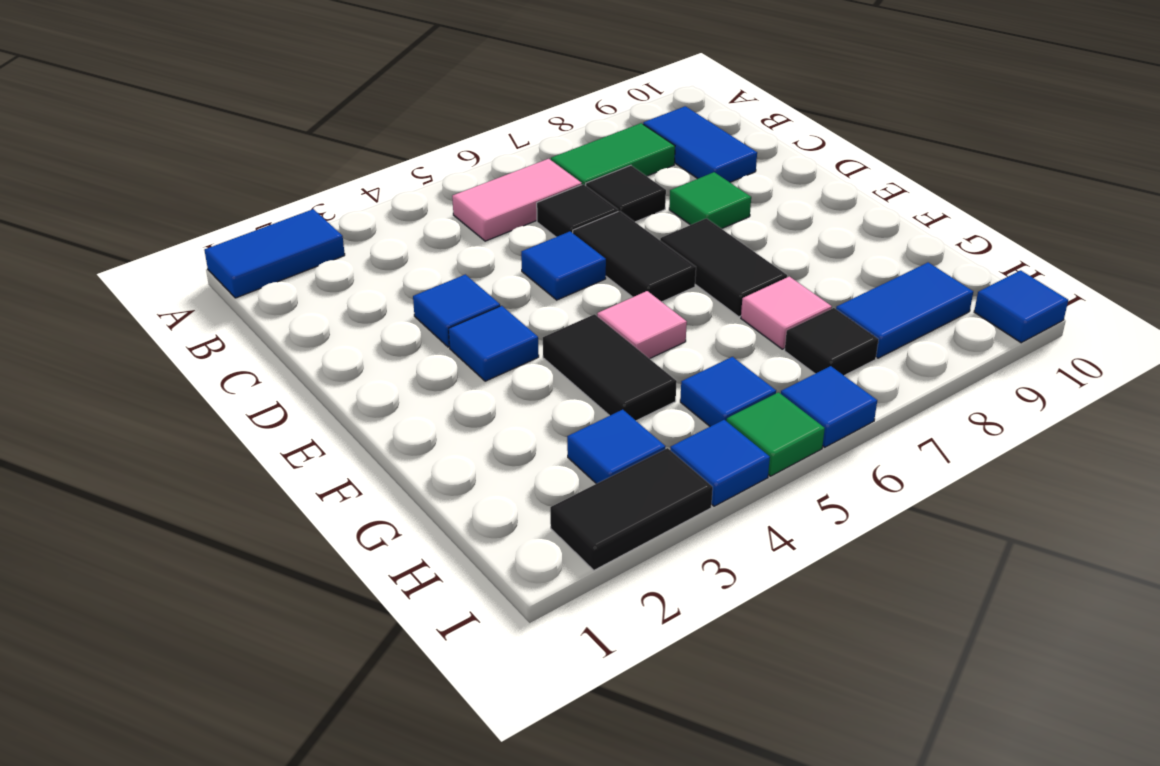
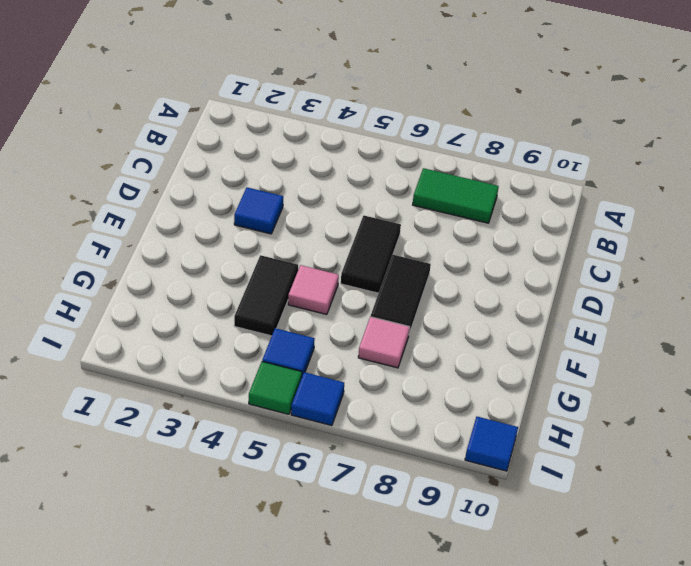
none -> blue tile A1:A2 level 1
none -> pink tile B5:B6 level 1
none -> blue tile B9:C9 level 1

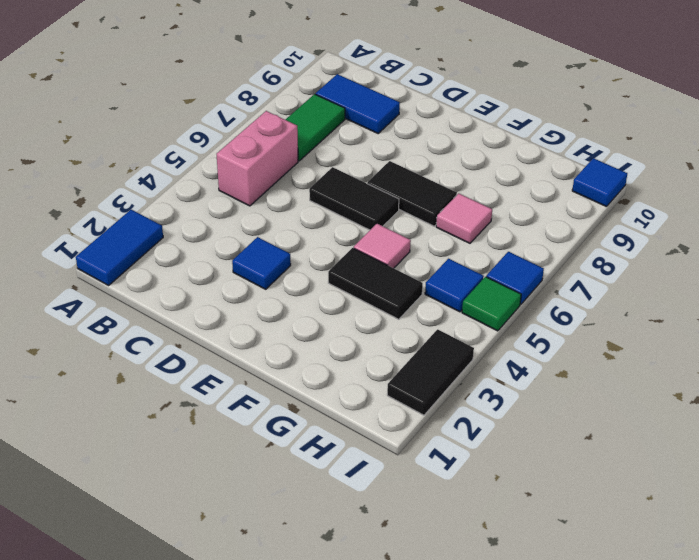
pink brick B5:B6 level 1 -> pink tile B5:B6 level 1
none -> black tile C6 level 1
none -> black tile C7 level 1
none -> blue tile D5 level 1

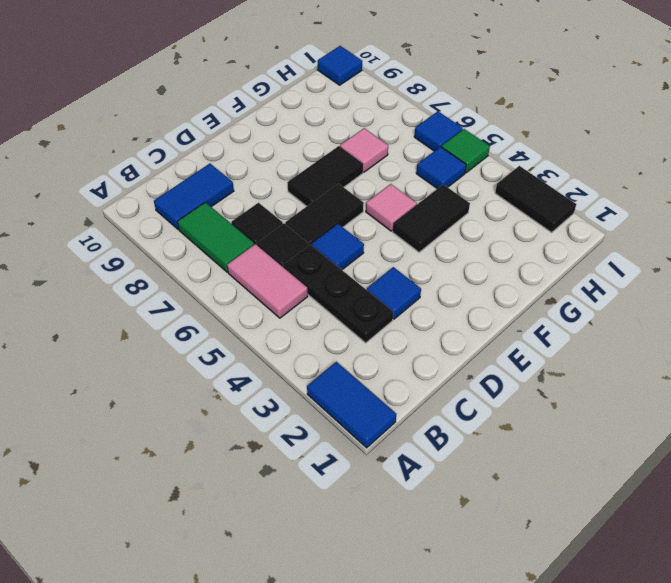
black plate C3:C5 level 1 -> none
none -> green tile D8 level 1
none -> blue tile E3 level 1
none -> blue tile H3 level 1

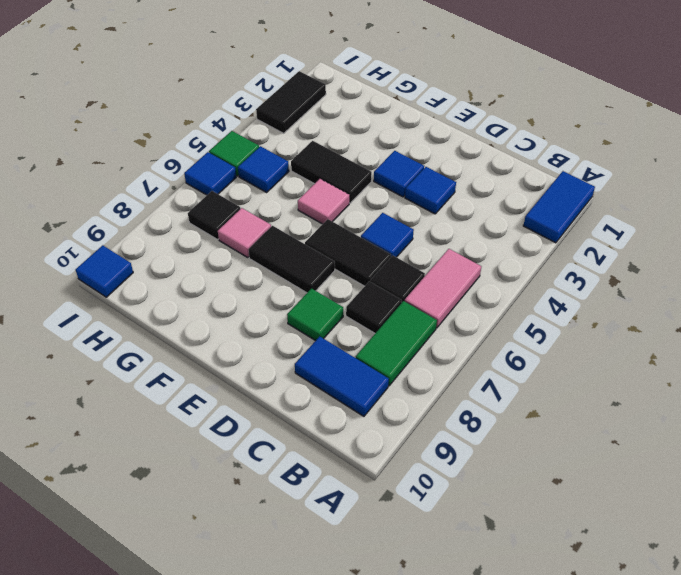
none -> blue tile H3 level 1
none -> blue tile H8:H9 level 1
none -> blue tile I4 level 1

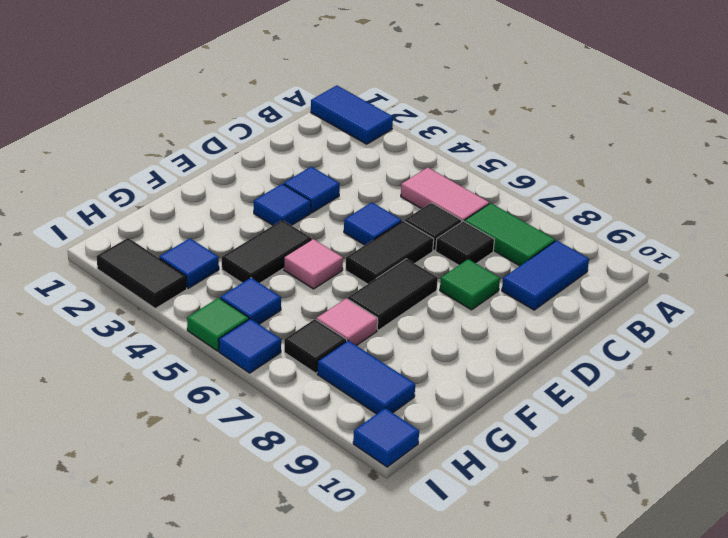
none -> blue tile I4 level 1

